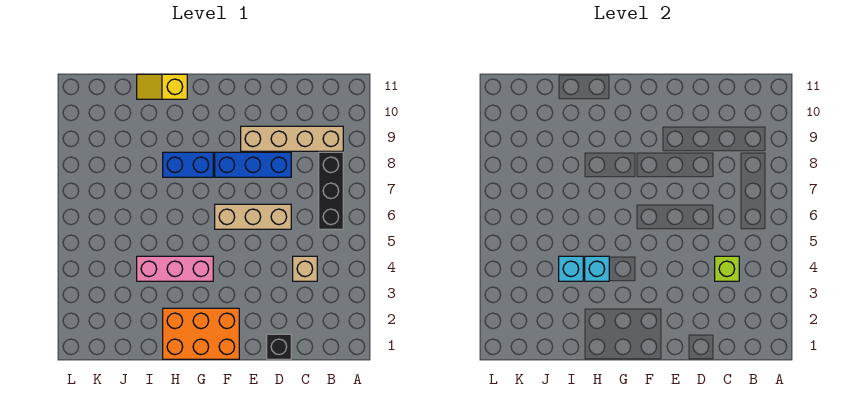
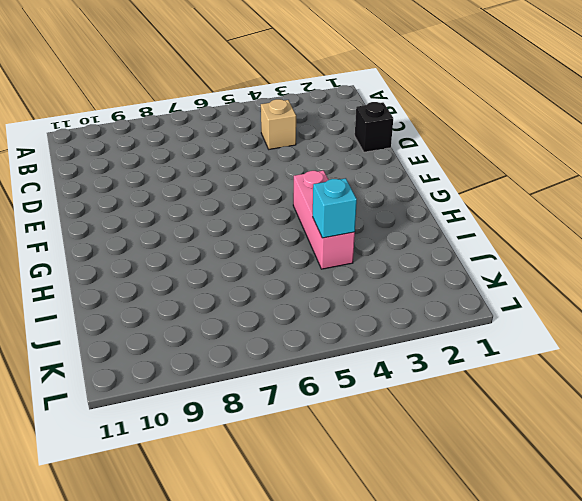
none -> black brick B6:B8 level 1
none -> tan brick B9:E9 level 1
none -> tan brick D6:F6 level 1

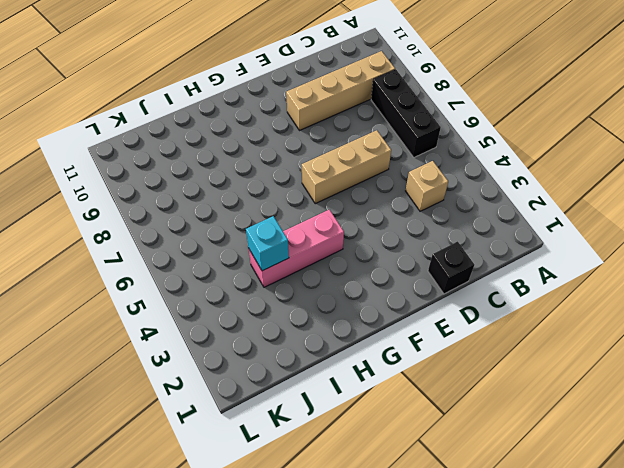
none -> blue brick D8:F8 level 1
none -> orange brick F1:H2 level 1
none -> blue brick G8:H8 level 1

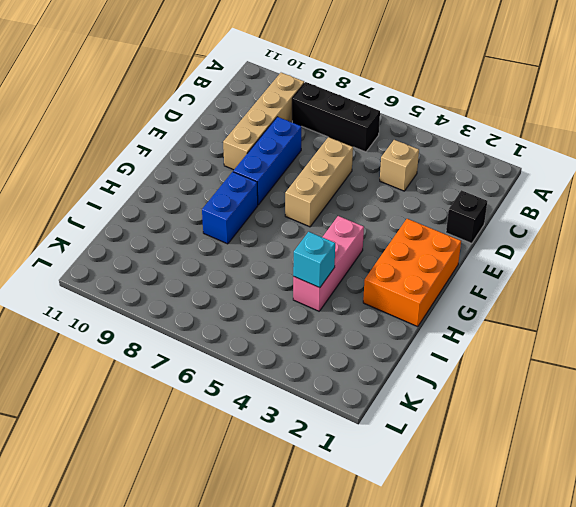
none -> yellow slope H11:I11 level 1 top H
none -> lime brick C4 level 2
none -> cyan brick H4 level 2

